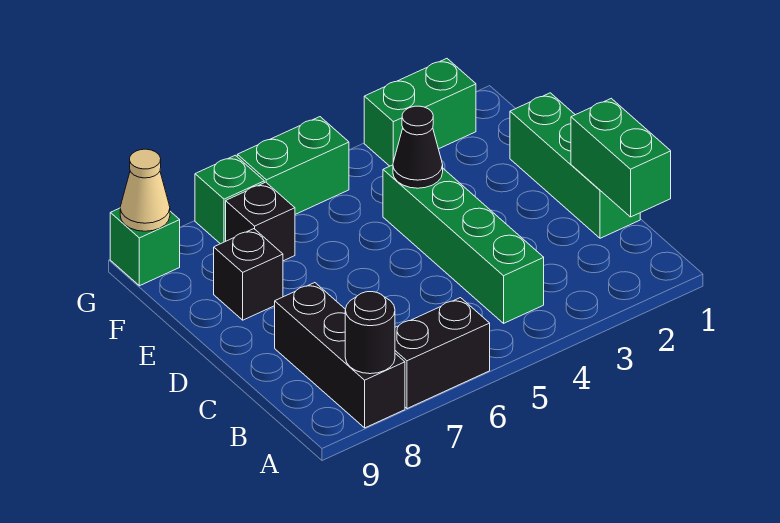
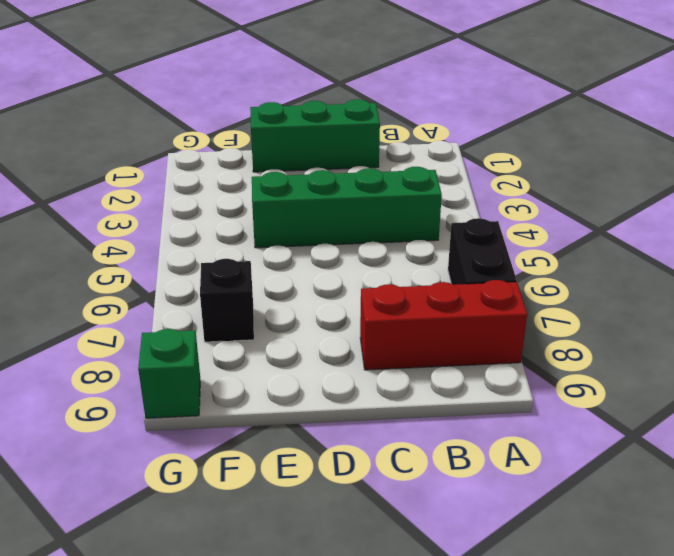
red brick A8:C8 level 1 -> black brick A8:C8 level 1
none -> black brick E8 level 1
none -> green brick G2:G3 level 1
none -> green brick G5:G6 level 1

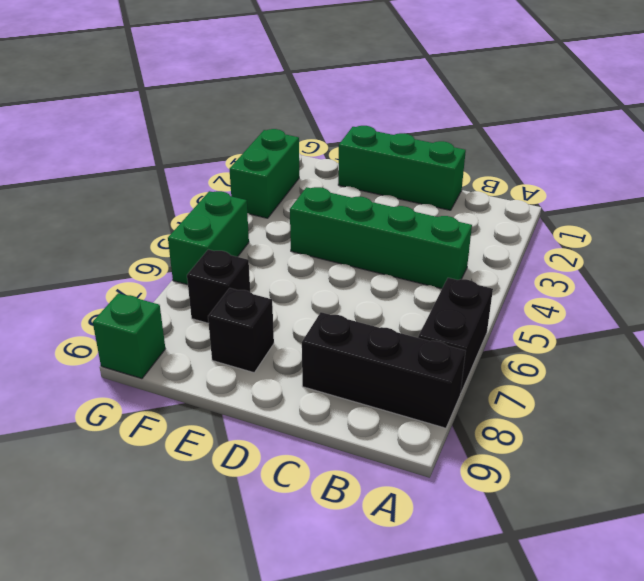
none -> green brick G7 level 1
none -> black round brick A8 level 2
none -> green brick B1:C1 level 2

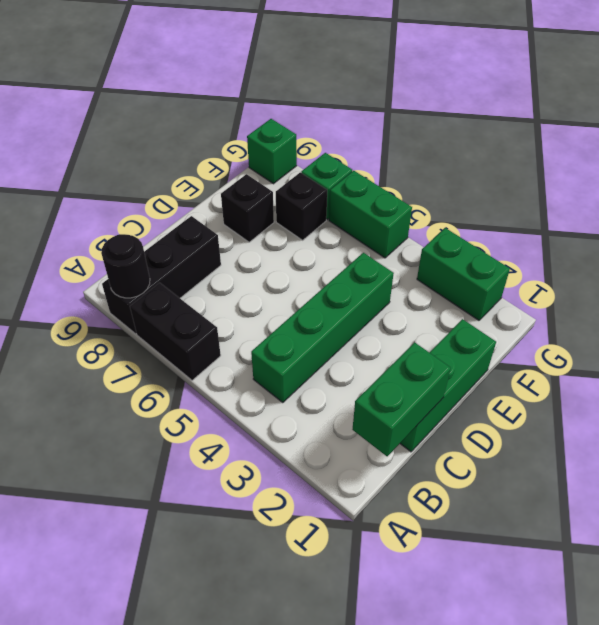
none -> black cone E4 level 2
none -> tan cone G9 level 2

